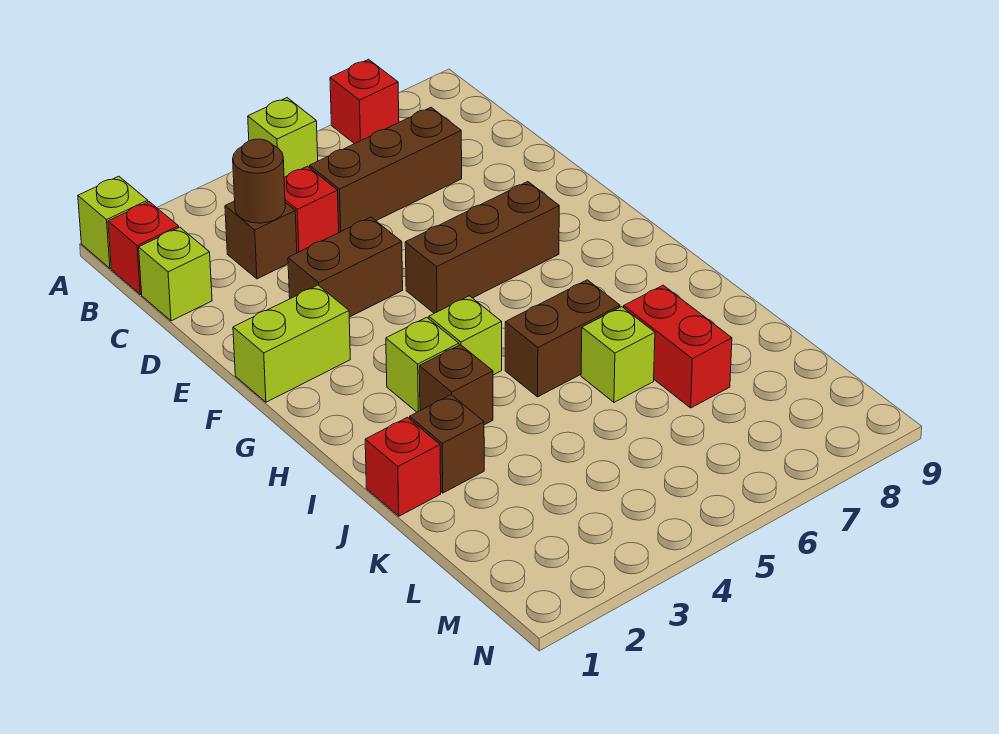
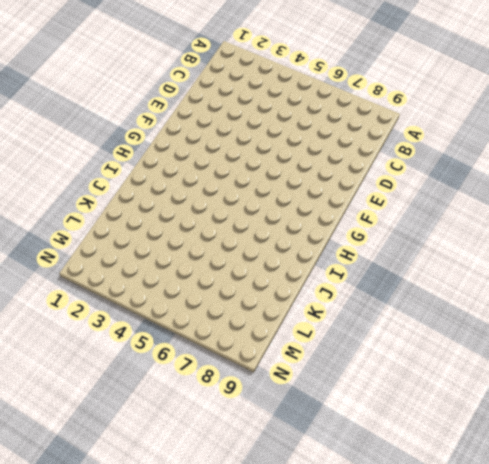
none -> lime brick A1 level 1
none -> lime brick A5 level 1
none -> red brick A7 level 1

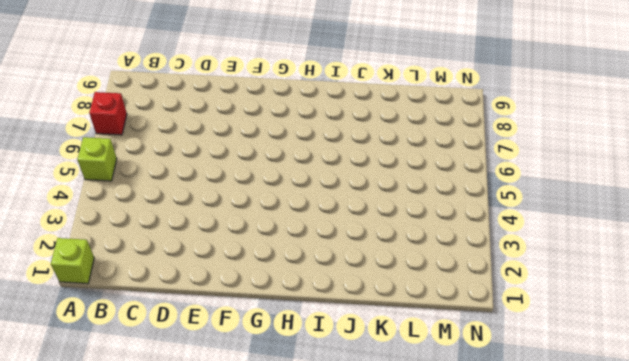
none -> red brick B1 level 1
none -> lime brick C1 level 1
none -> brown brick C3 level 1

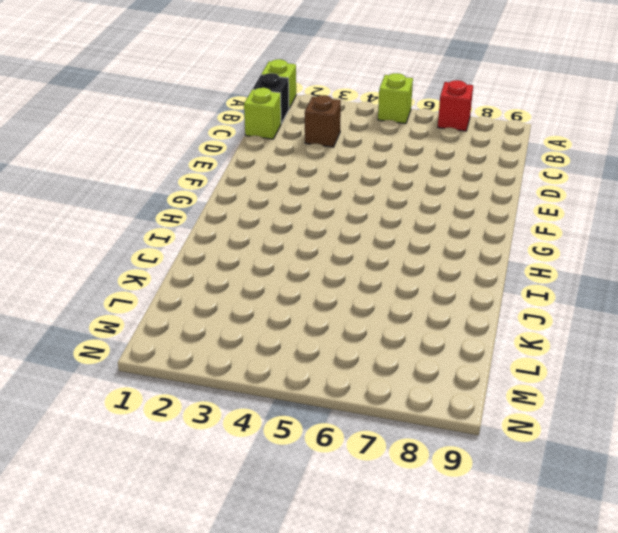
black brick B1 level 1 -> red brick B1 level 1
none -> red brick C4 level 1
none -> brown brick C5:C7 level 1
none -> brown brick E3:E4 level 1

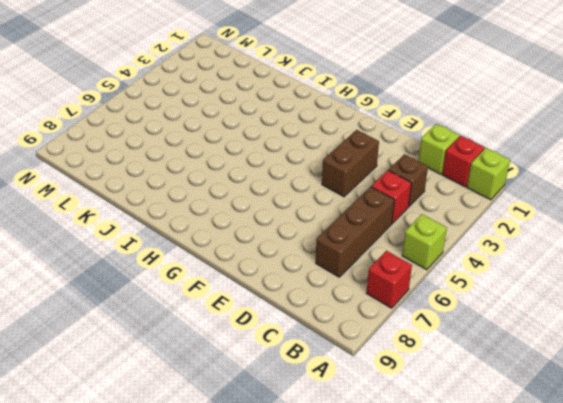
none -> lime brick F1:F2 level 1
none -> brown brick F5:F7 level 1
none -> lime brick H3 level 1

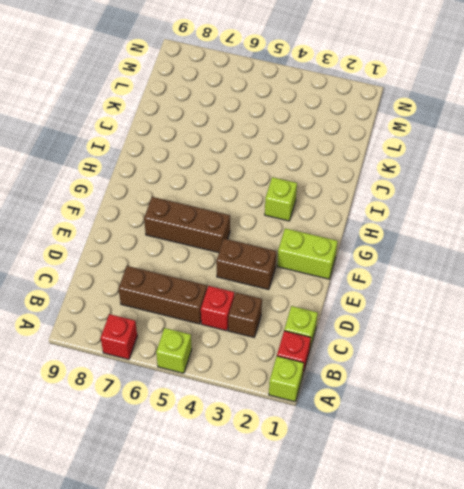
none -> lime brick H4 level 1
none -> brown brick I3 level 1
none -> brown brick I5:I6 level 1

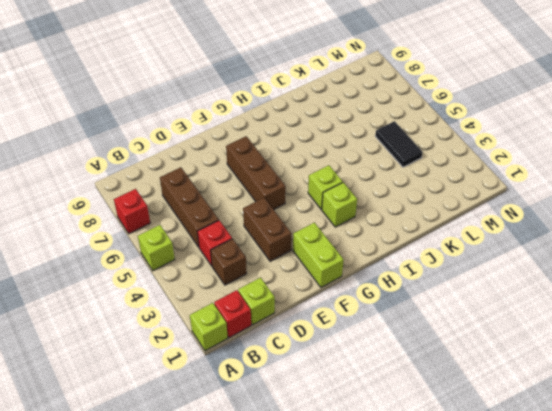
black tile L4:L5 level 1 -> none
none -> brown brick I3 level 1
none -> brown brick I5:I6 level 1
none -> red brick J1 level 1

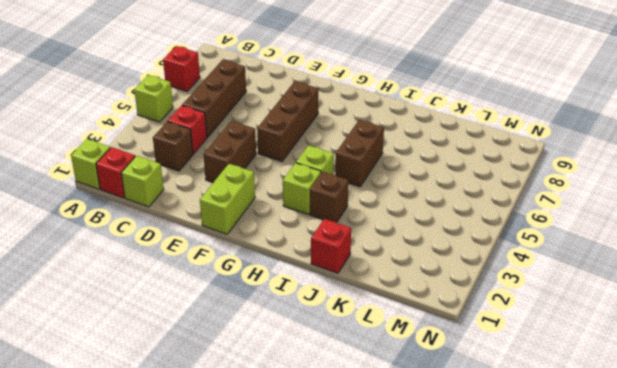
none -> brown brick J2 level 1
none -> lime brick J6 level 1
none -> red brick J7:K7 level 1

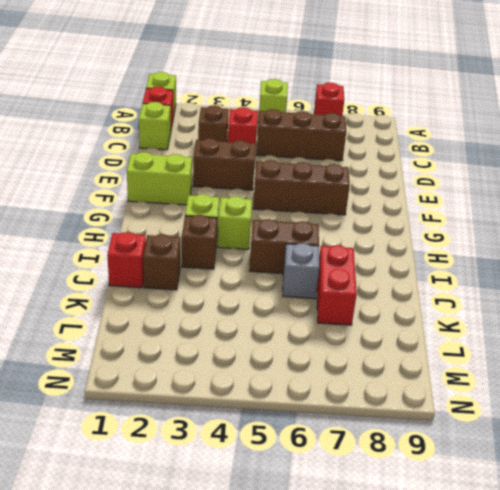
grey brick J6 level 1 -> lime brick J6 level 1
none -> brown round brick C3 level 2

